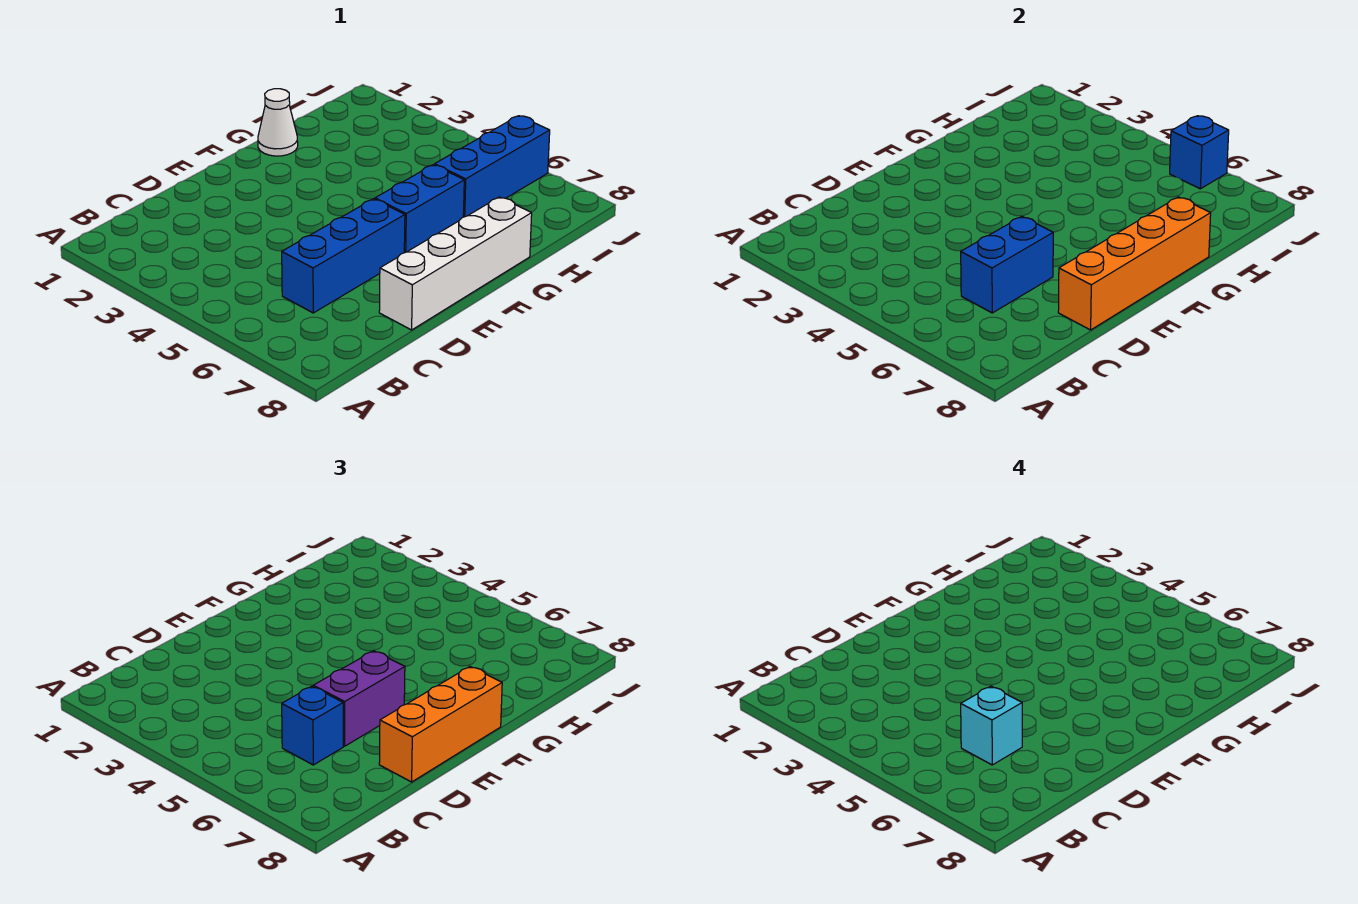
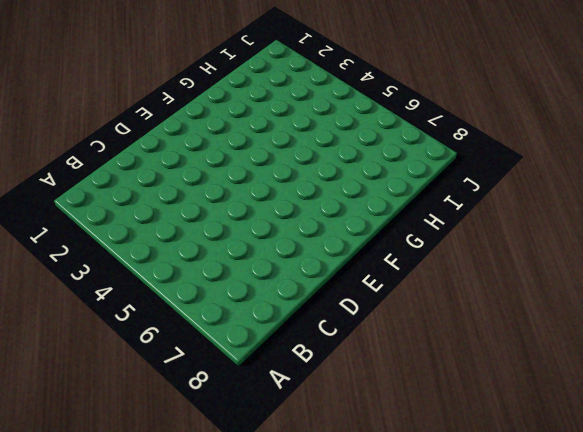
none -> blue brick C6:E6 level 1
none -> white brick D8:G8 level 1
none -> blue brick F6:G6 level 1

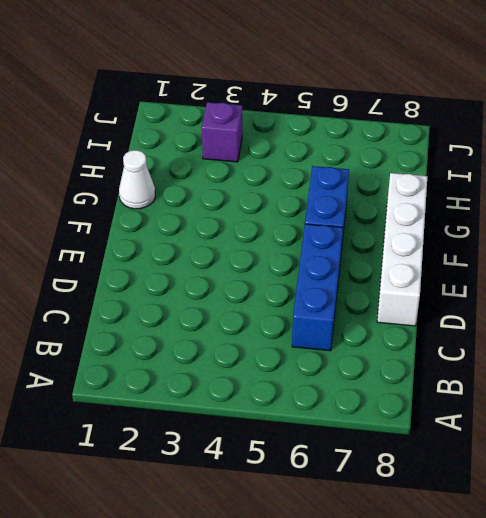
purple brick I3 level 1 -> none
none -> blue brick H6:J6 level 1
none -> blue brick C6:D6 level 2
none -> orange brick D8:G8 level 2

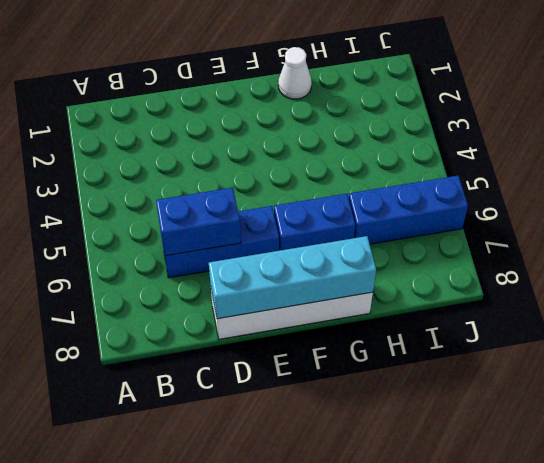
cyan brick D8:G8 level 2 -> orange brick D8:G8 level 2
none -> blue brick J6 level 2
none -> blue brick C6 level 3
none -> purple brick D6:E6 level 3

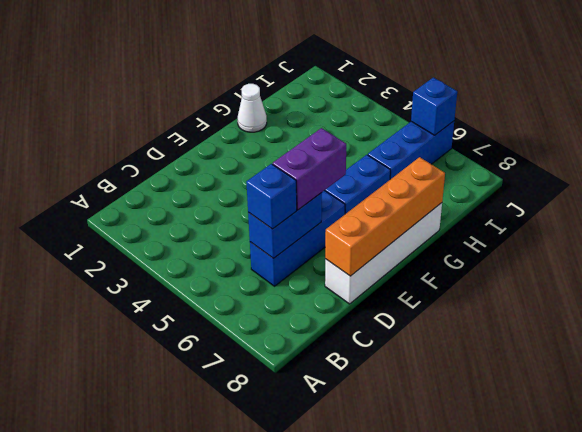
none -> orange brick D8:F8 level 3
none -> cyan brick C6 level 4

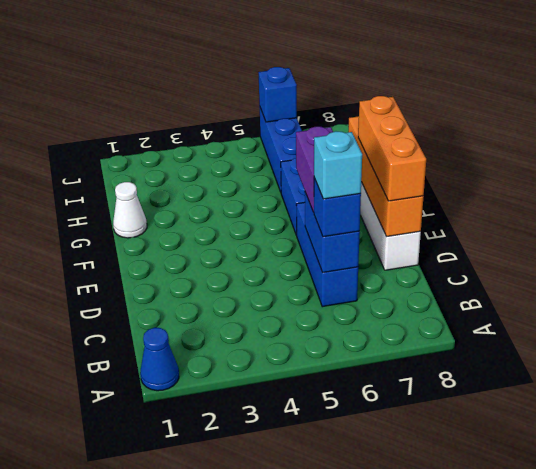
blue cone A1 level 1 -> none

